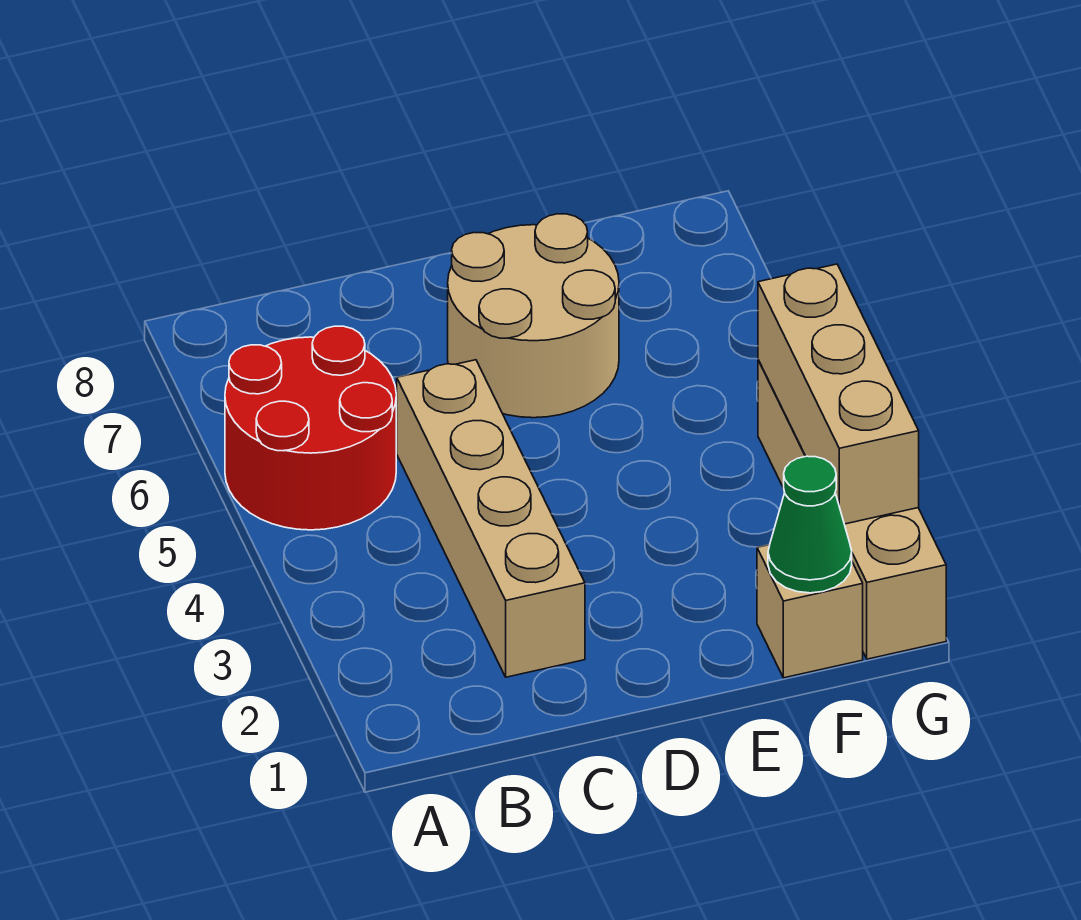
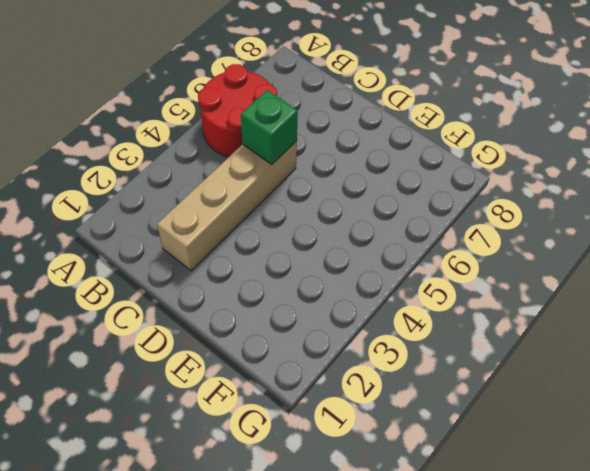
green brick C5 level 2 -> none
none -> tan round brick D6:E7 level 1
none -> tan brick F1 level 1

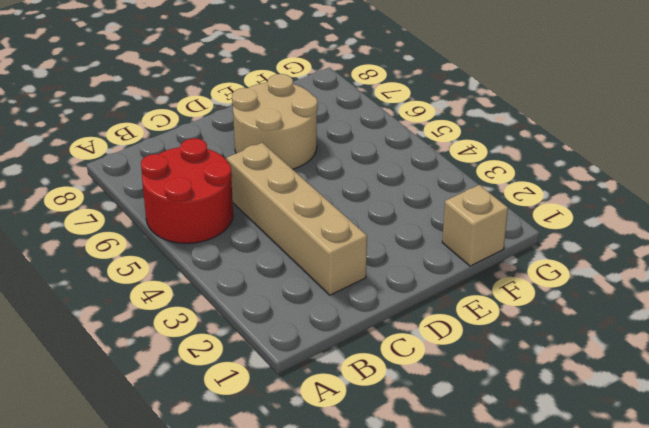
none -> tan brick G1:G4 level 1
none -> green cone F1 level 2

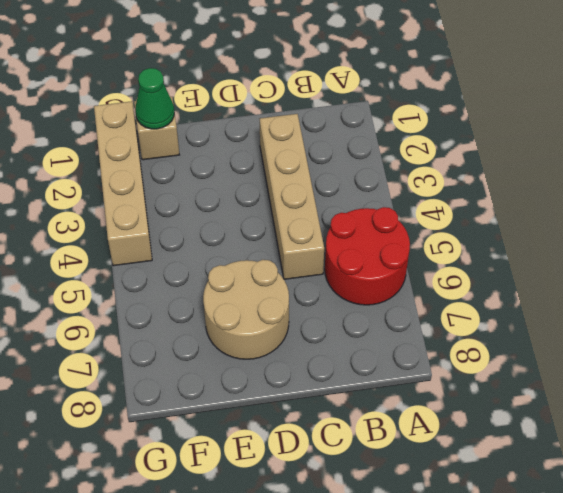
none -> tan brick G2:G4 level 2

